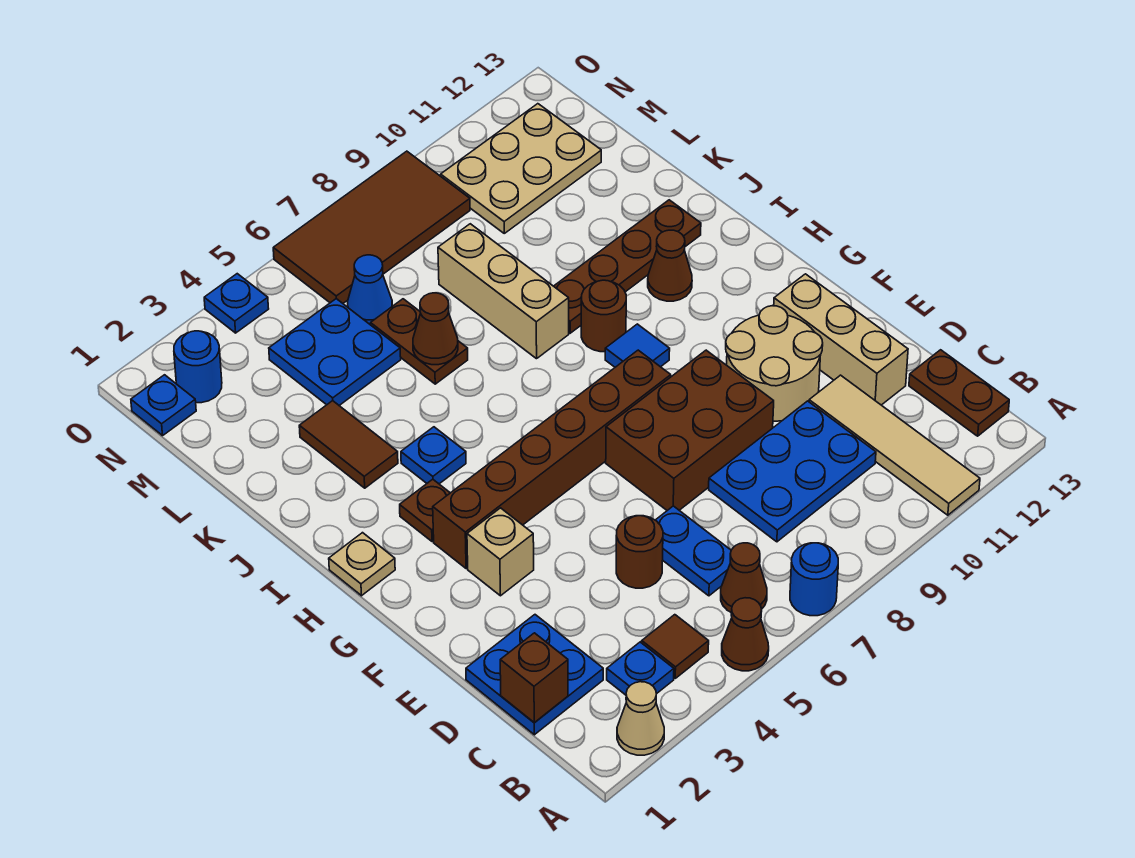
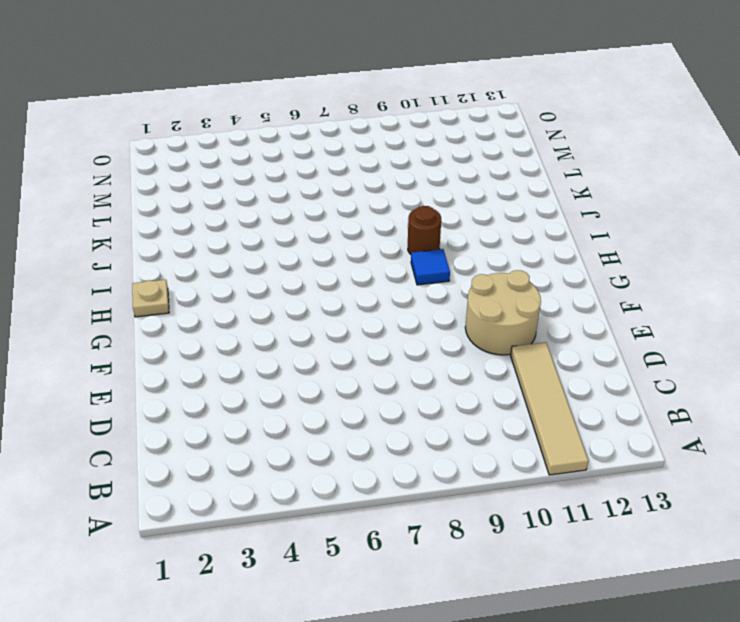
none -> tan cone A2 level 1
none -> brown cone A5 level 1
none -> blue round brick A7 level 1
none -> blue plate B3 level 1

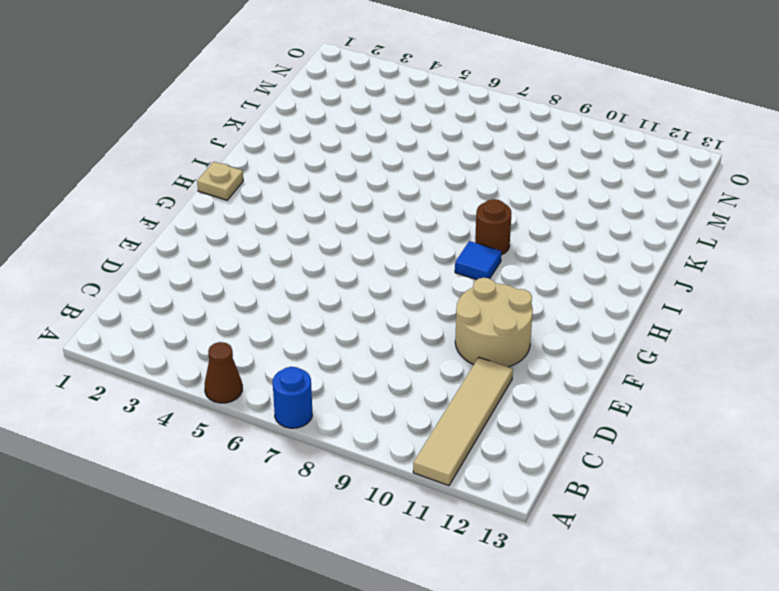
none -> tan cone A2 level 1
none -> blue plate B3 level 1
none -> brown tile B4 level 1
none -> brown cone B6 level 1

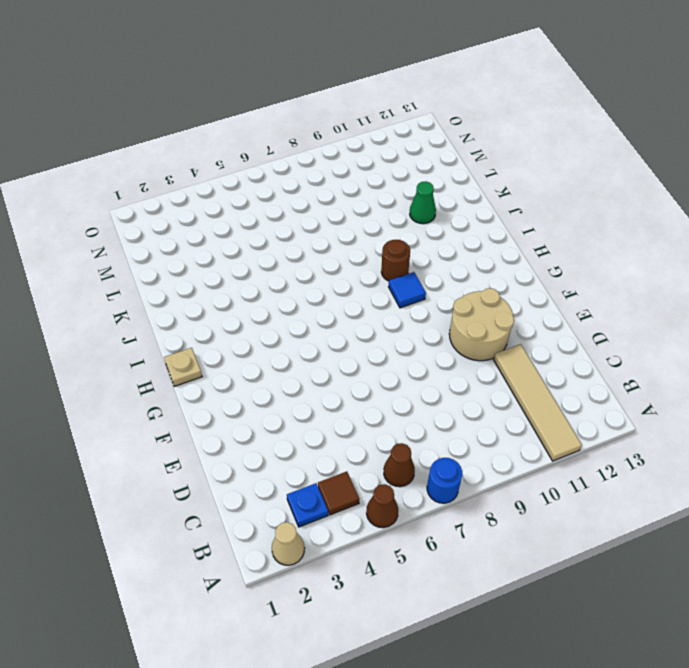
green cone K11 level 1 -> none
none -> brown plate B13:C13 level 1
none -> blue plate C1:D2 level 1
none -> blue plate C6:D6 level 1
none -> blue plate C8:D10 level 1

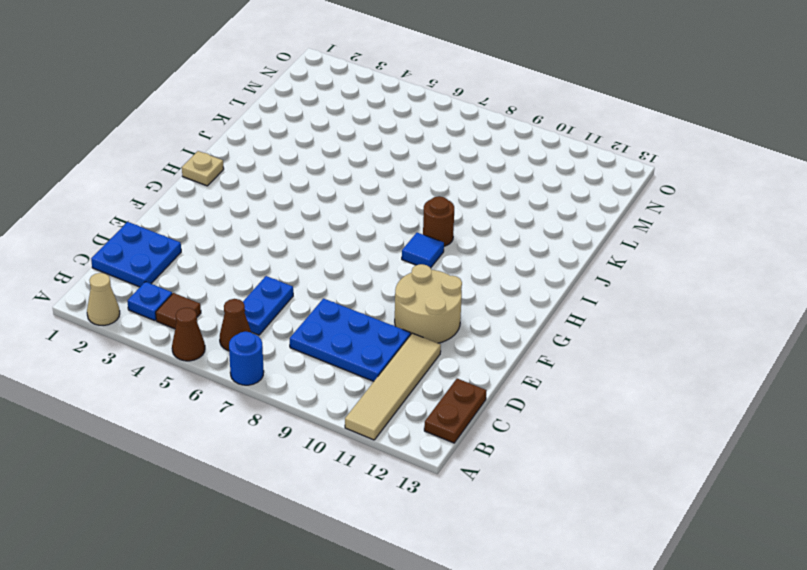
none -> brown round brick D5 level 1
none -> tan brick D12:F12 level 1
none -> brown brick E7:F9 level 1
none -> tan brick F3 level 1

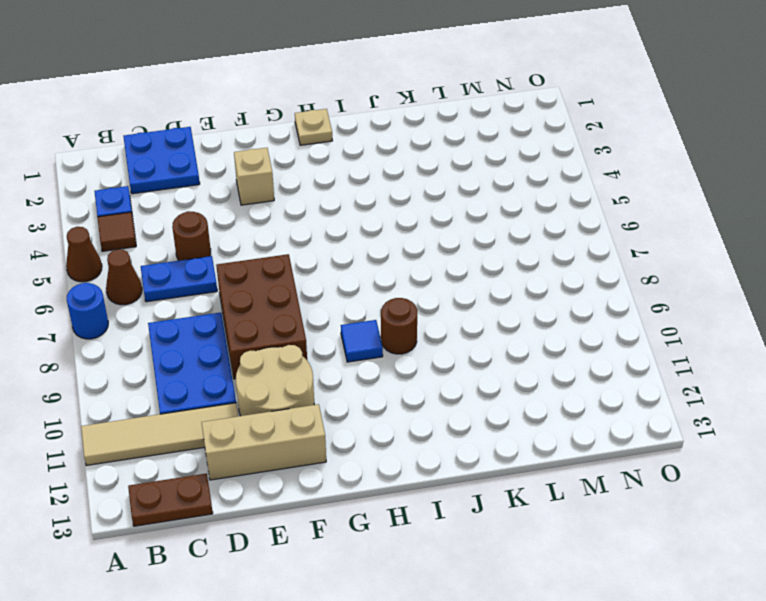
none -> tan cone A2 level 1
none -> brown brick G3:G8 level 1
none -> brown plate H3 level 1
none -> blue plate I4 level 1

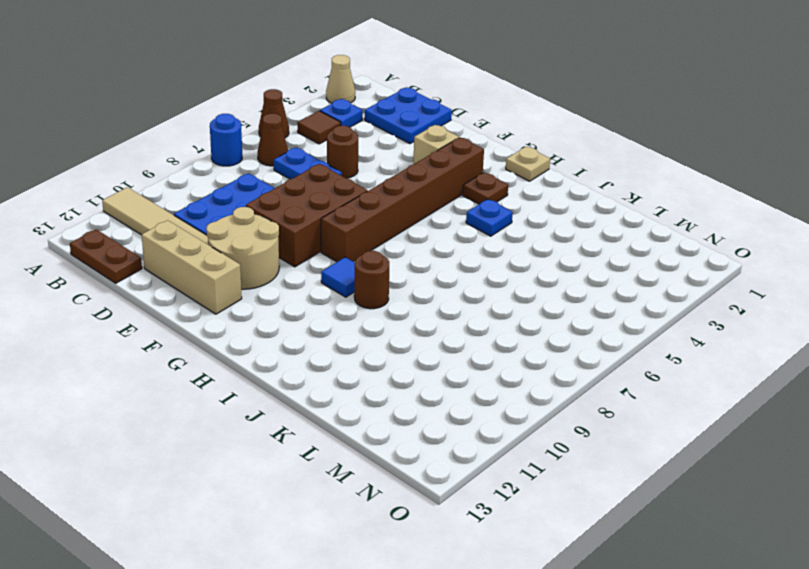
none -> brown cone I11 level 1
none -> brown tile J3:K3 level 1
none -> tan brick J8:L8 level 1
none -> brown plate J9:J12 level 1

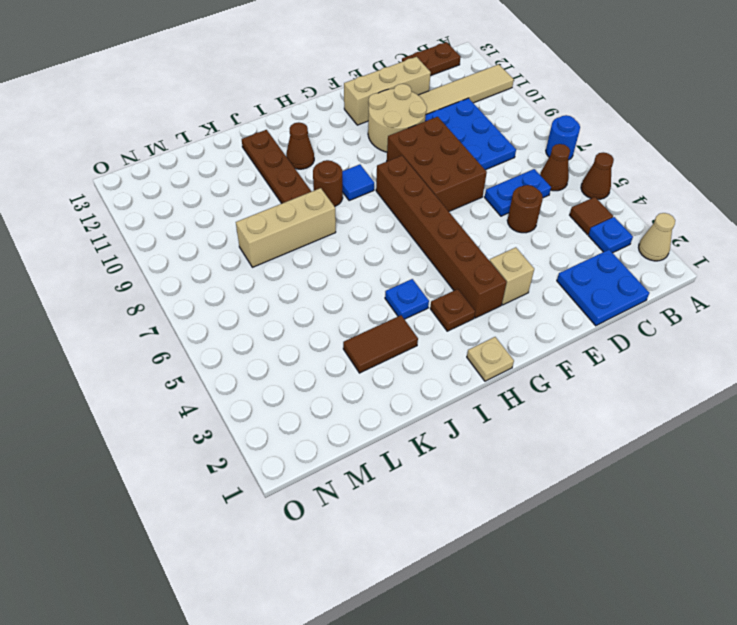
none -> brown plate K6:L6 level 1
none -> blue plate L4:M5 level 1
none -> blue cone M6 level 1
none -> tan plate M10:N12 level 1

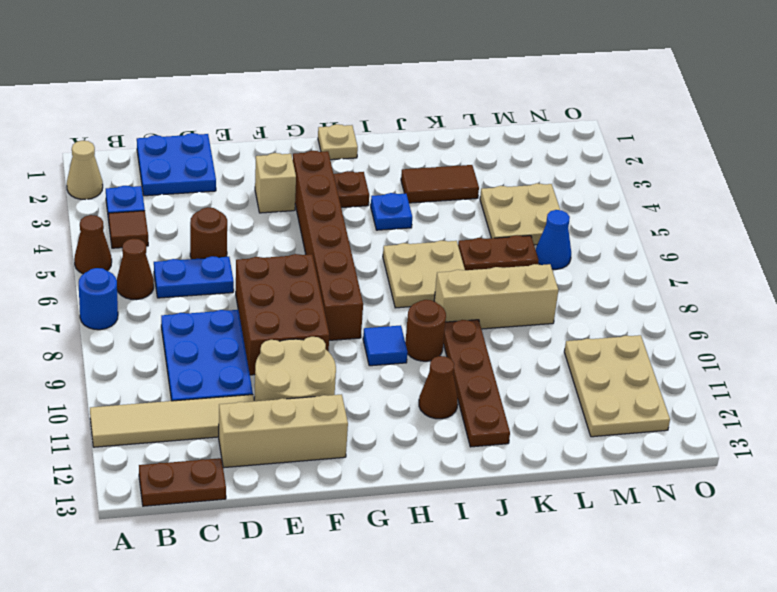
tan plate I6:J7 level 1 -> none
tan plate L4:M5 level 1 -> blue plate L4:M5 level 1
none -> blue plate N1 level 1
none -> blue round brick N2 level 1
none -> brown tile N6:O9 level 1
none -> blue plate O4 level 1

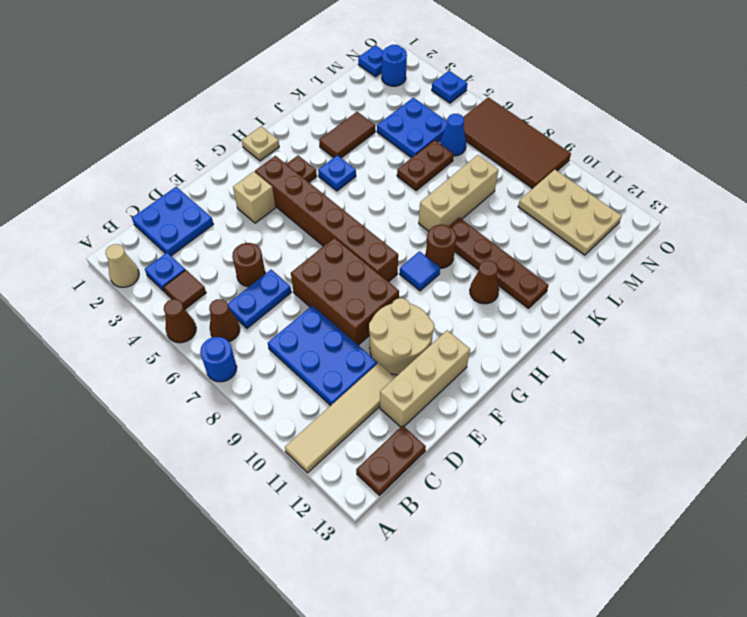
none -> brown brick C1 level 2
none -> brown cone K6 level 2

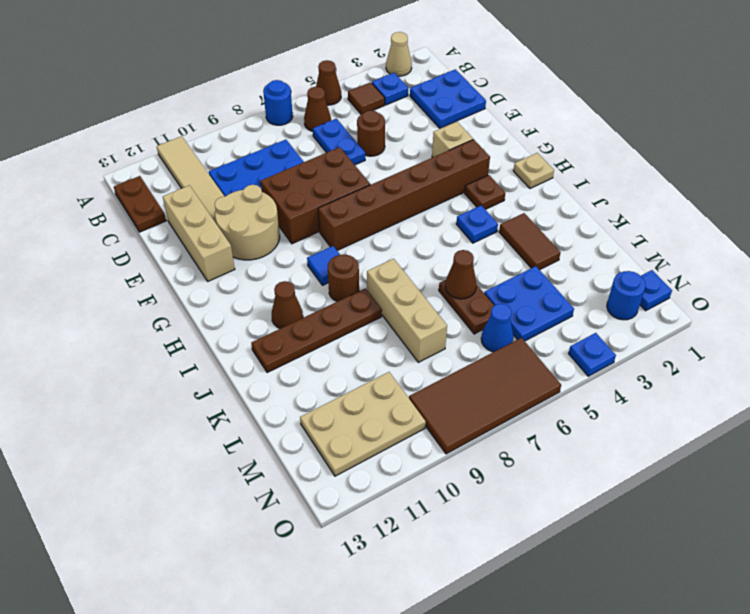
none -> brown brick C1 level 2

